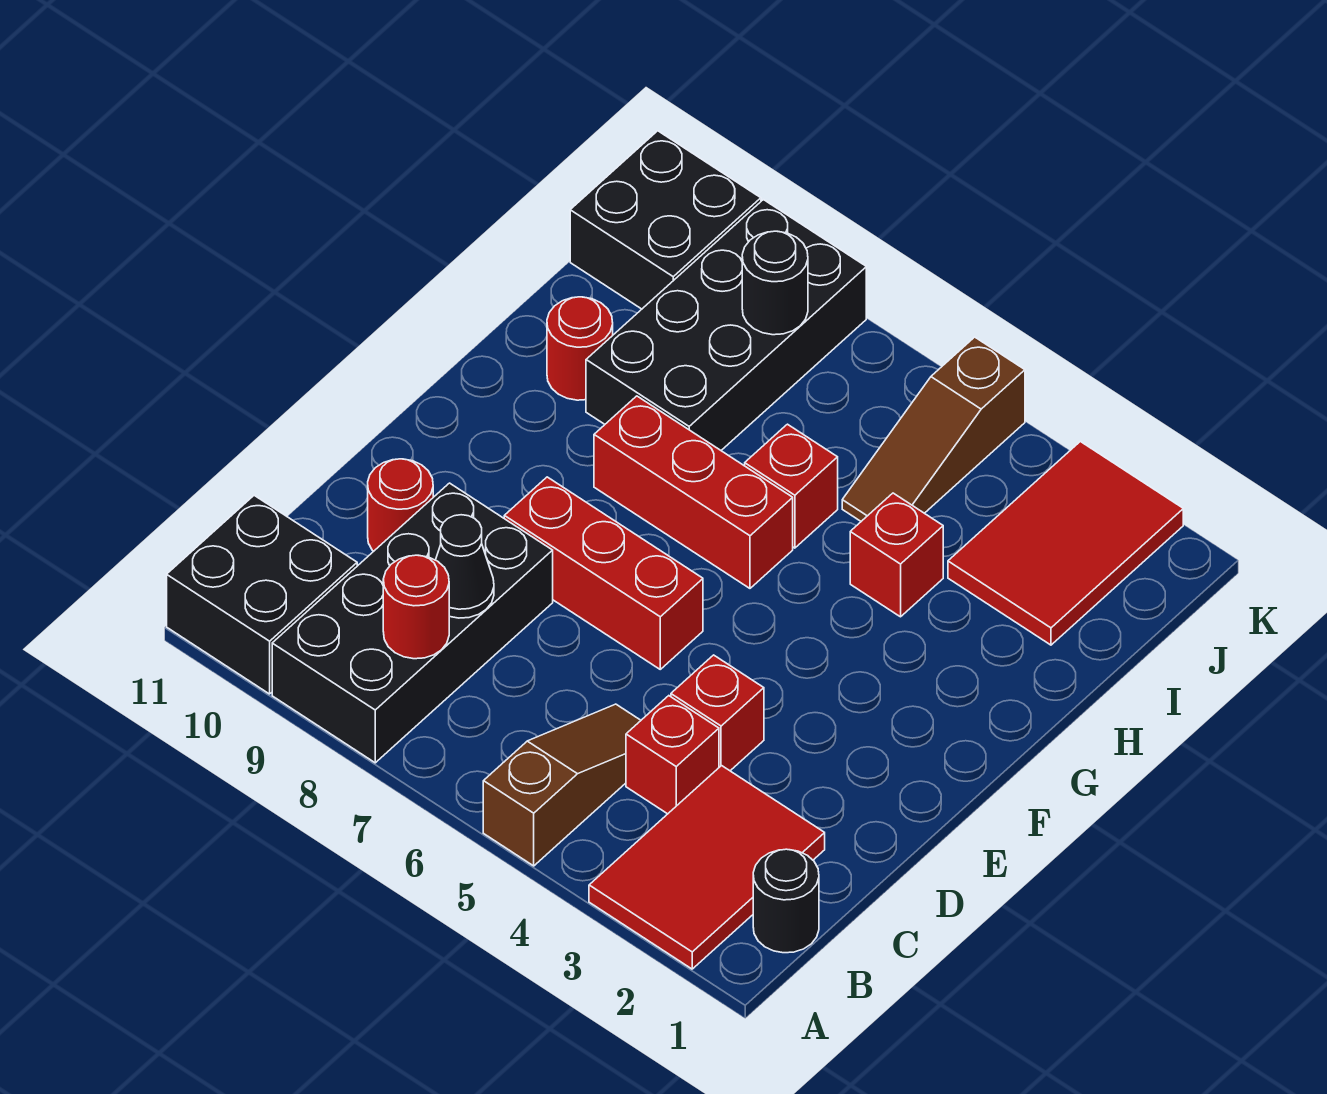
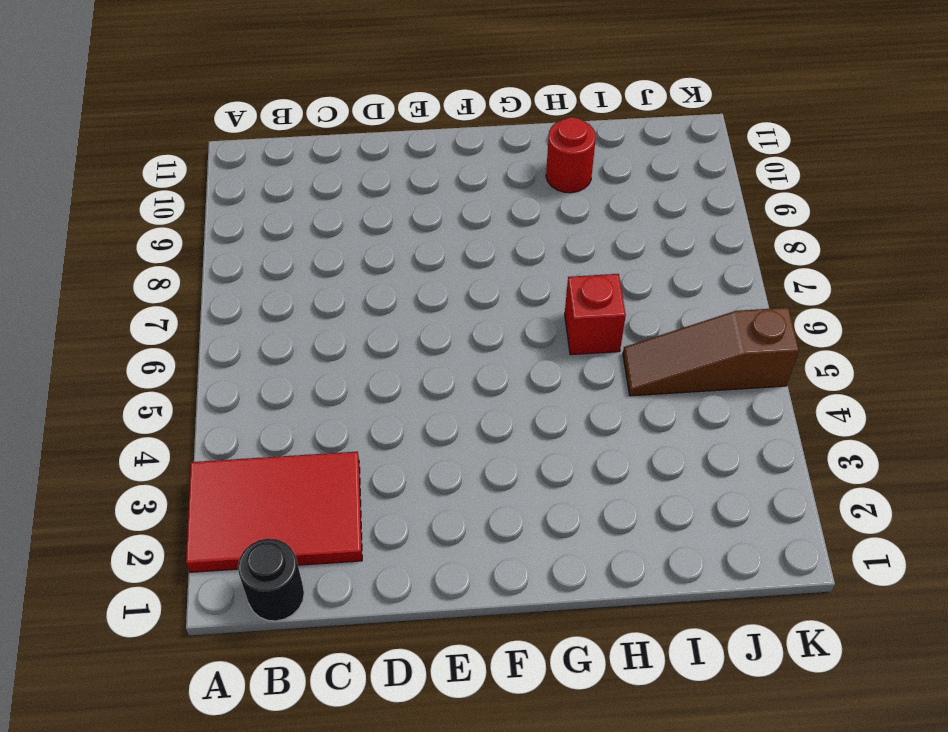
none -> brown slope A5:C5 level 1 top A
none -> black brick A8:D9 level 1
none -> black brick A10:B11 level 1

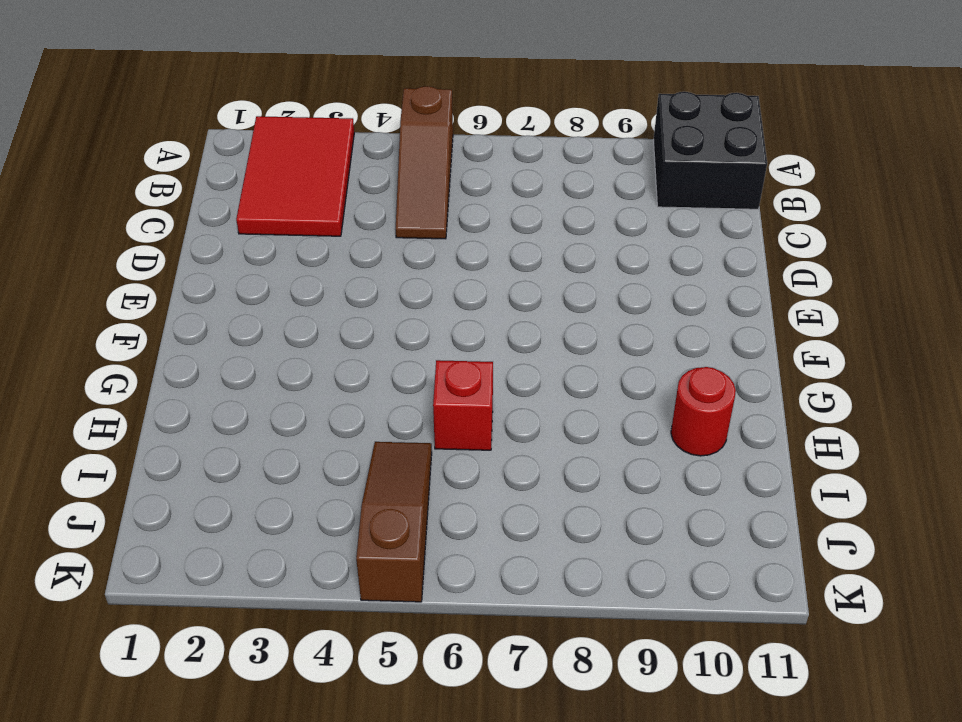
none -> black brick A8:D9 level 1
none -> black round brick B1 level 1
none -> red brick C4 level 1

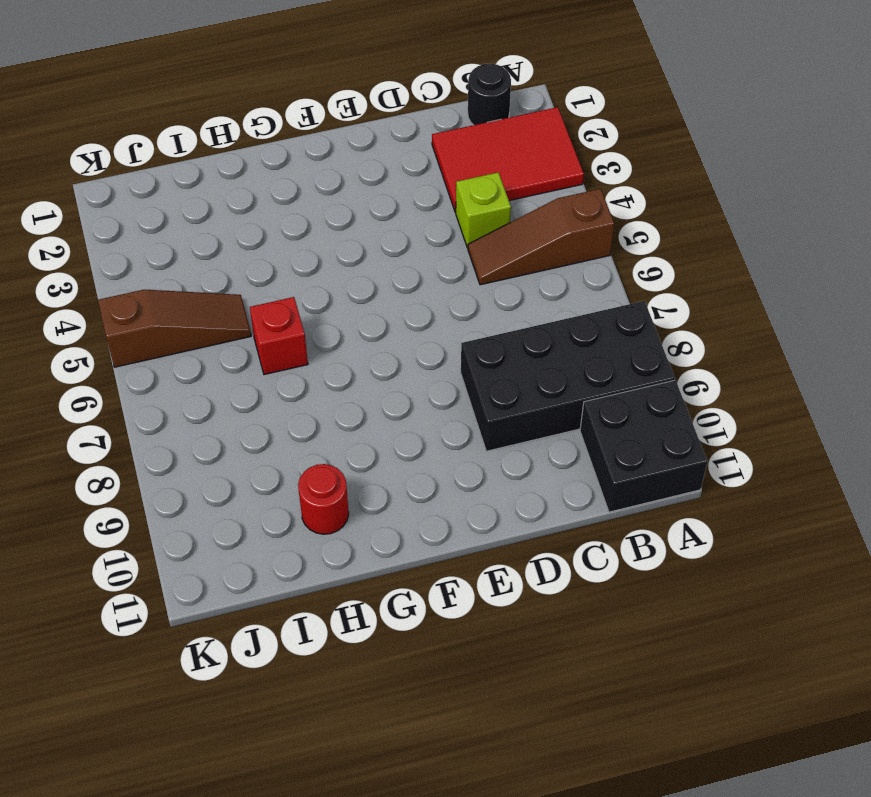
lime brick C4 level 1 -> red brick C4 level 1
none -> red brick D4 level 1
none -> red round brick D10 level 1
none -> red brick E6:E8 level 1

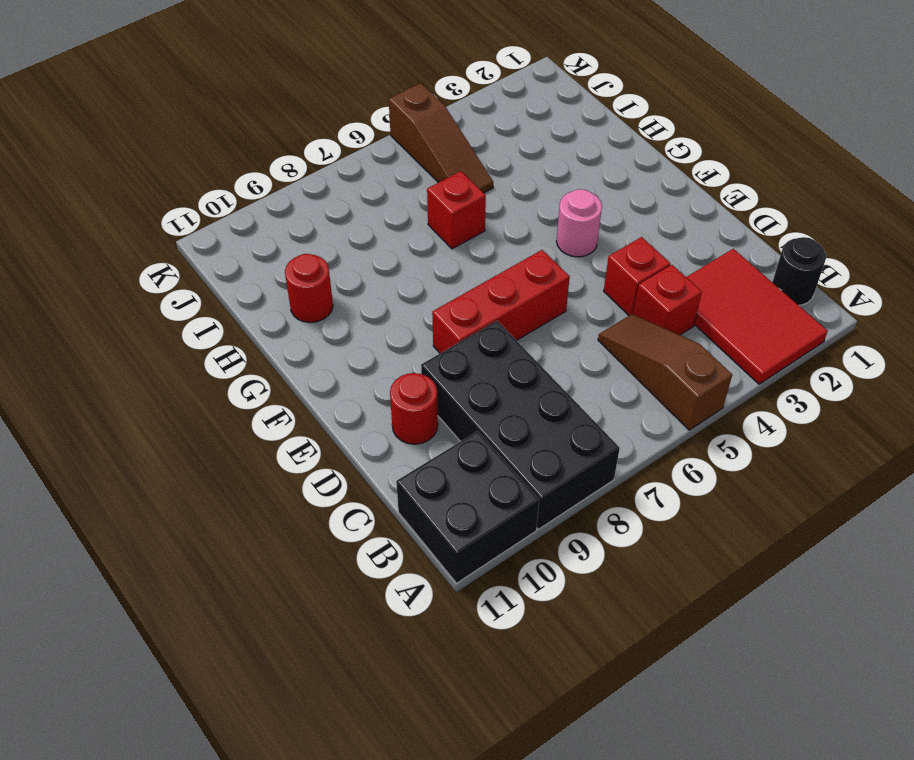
pink round brick F4 level 1 -> none
none -> red brick G6:G8 level 1
none -> red brick H4 level 1
none -> black brick H8:K9 level 1

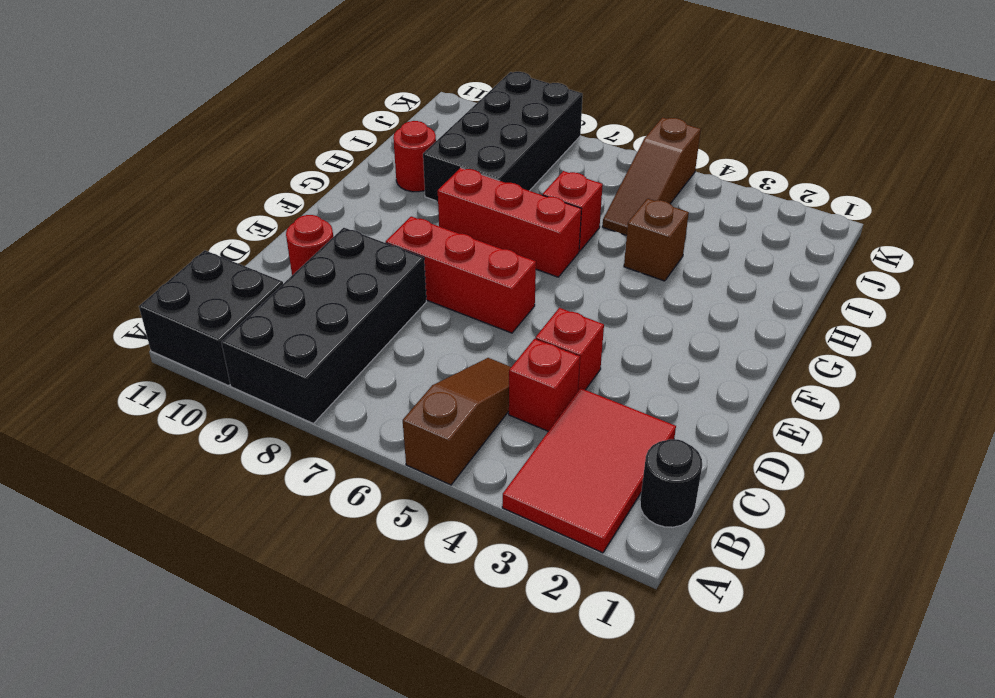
brown brick H4 level 1 -> red brick H4 level 1
none -> red tile I2:K3 level 1
none -> black brick J10:K11 level 1
none -> red round brick B8 level 2

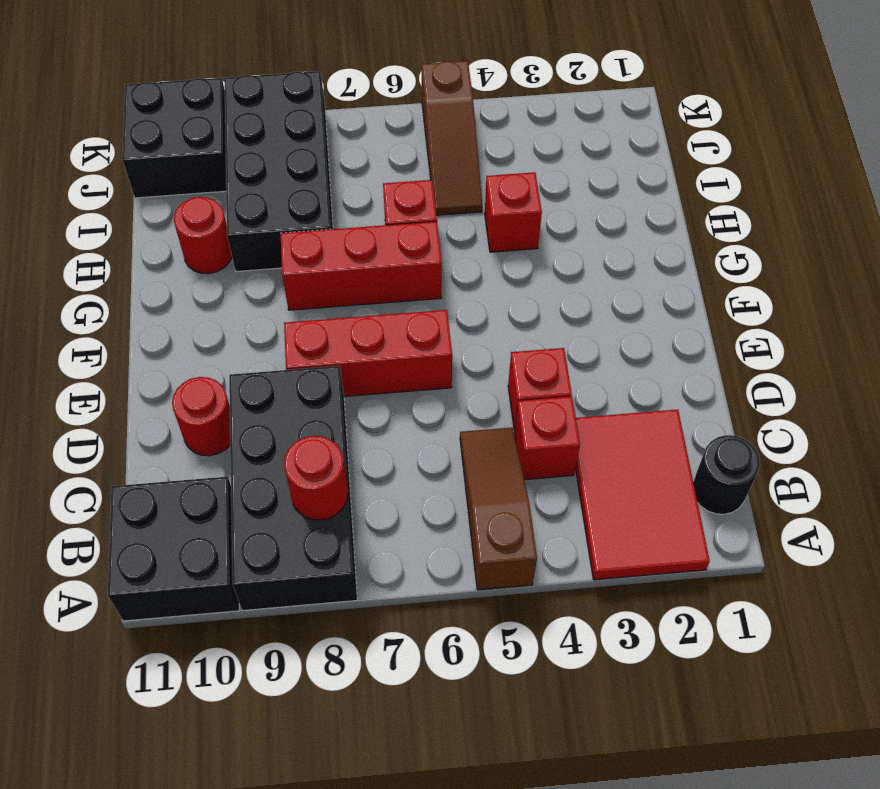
none -> red tile I2:K3 level 1
none -> black cone C8 level 2
none -> black round brick J8 level 2

